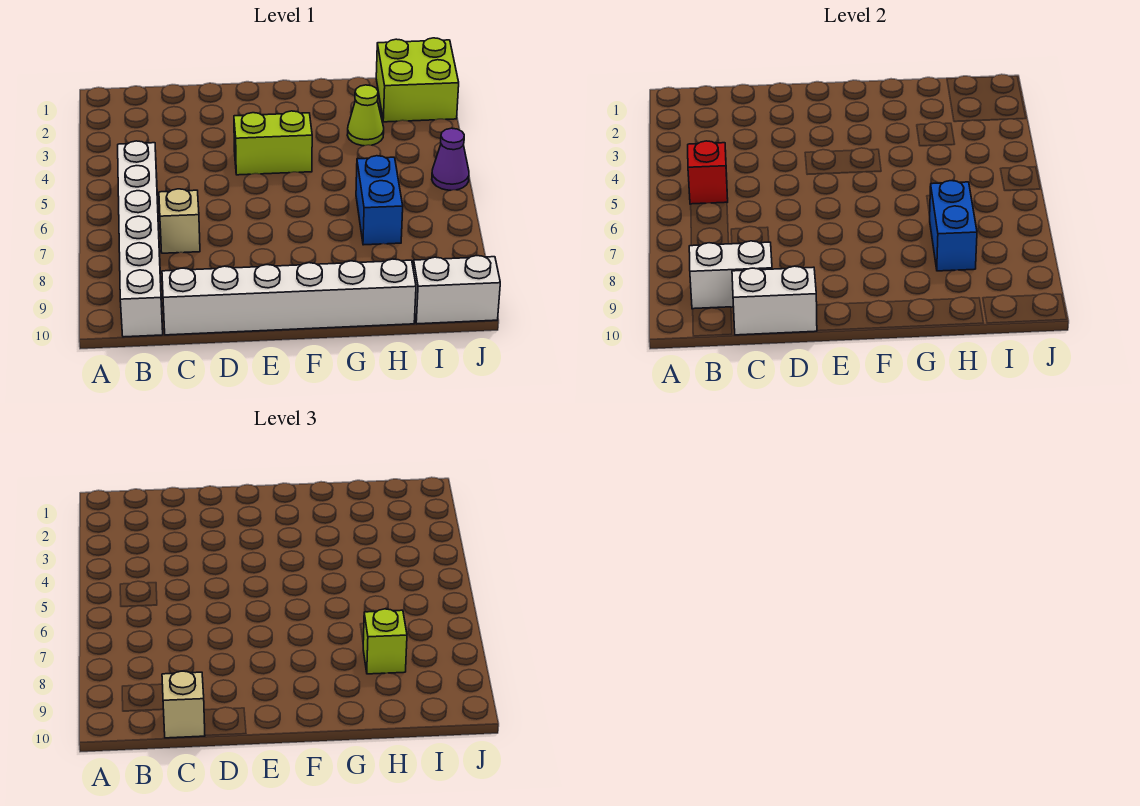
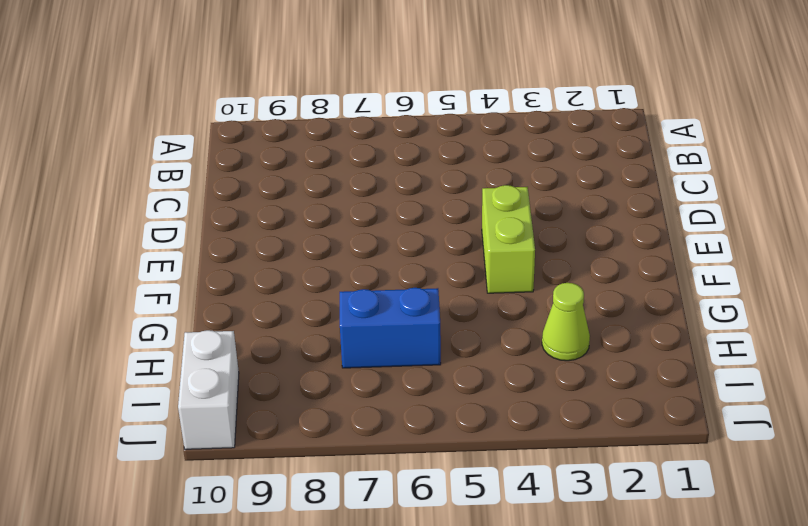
none -> white brick B5:B10 level 1
none -> tan brick C7 level 1
none -> white brick C10:H10 level 1

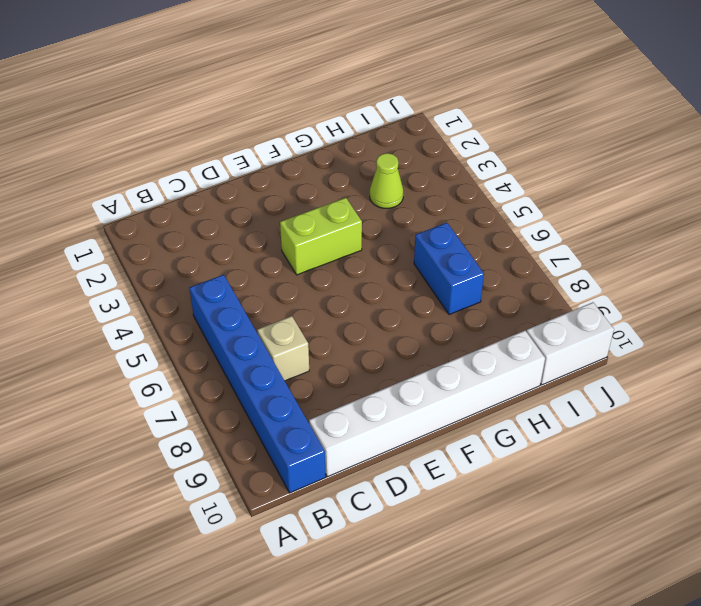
blue brick B5:B10 level 1 -> white brick B5:B10 level 1
none -> lime brick I1:J2 level 1
none -> purple cone J5 level 1
none -> red brick B5 level 2

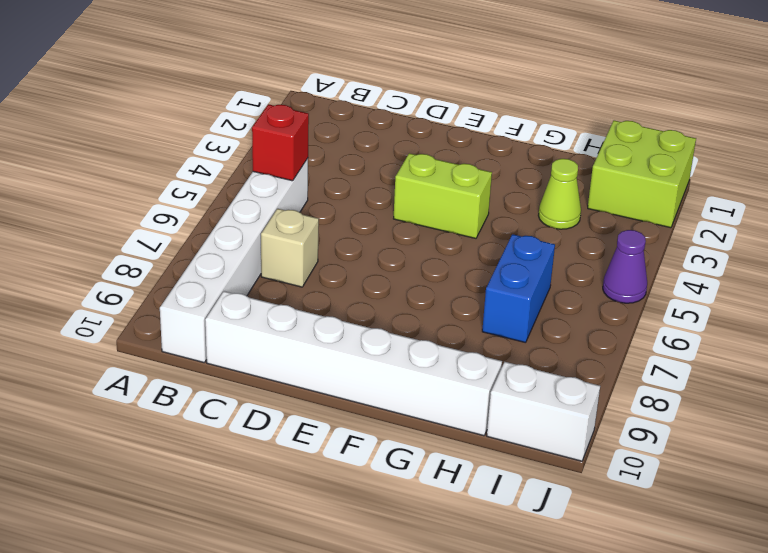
none -> white brick B9:C9 level 2
none -> white brick C10:D10 level 2
none -> blue brick H7:H8 level 2

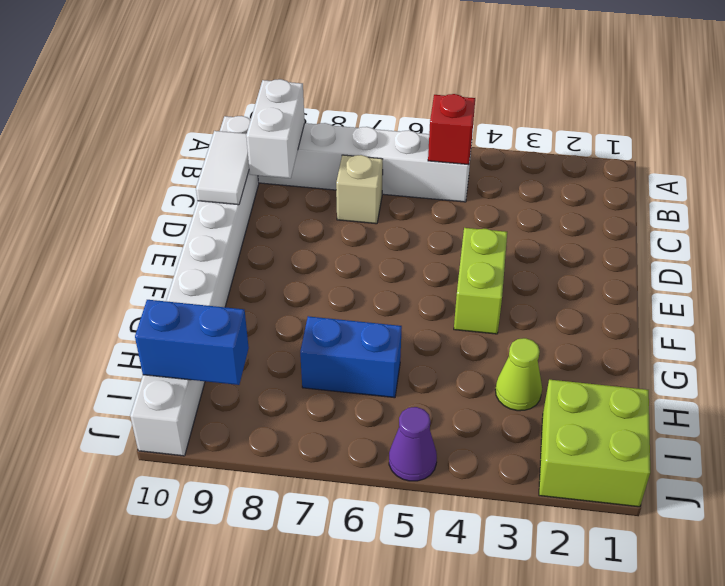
white tile C10:D10 level 2 -> white brick C10:D10 level 2
blue brick I9:I10 level 2 -> blue brick H7:H8 level 2
none -> tan brick C10 level 3
none -> lime brick H8 level 3

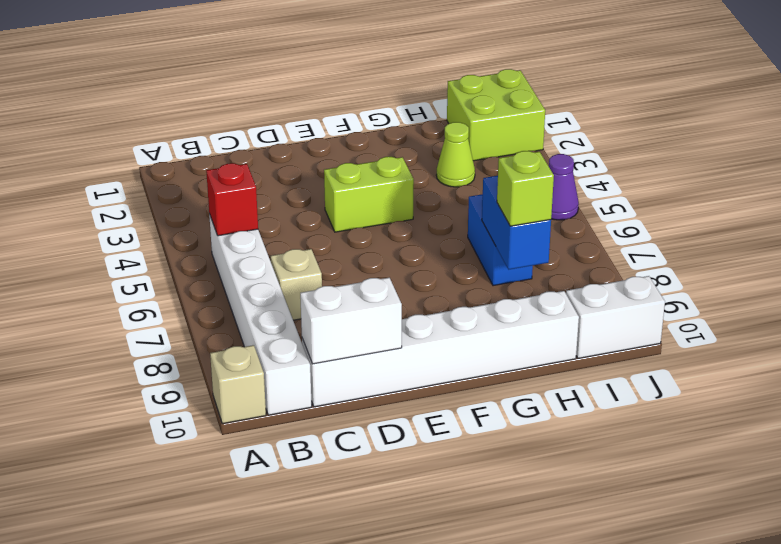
tan brick A10 level 1 -> tan brick C10 level 3
none -> white brick B9:C9 level 2

